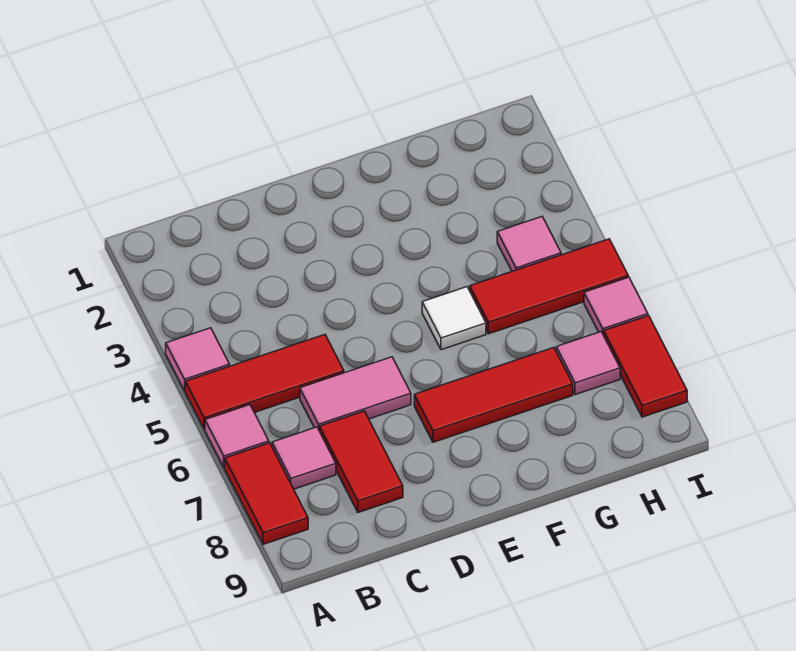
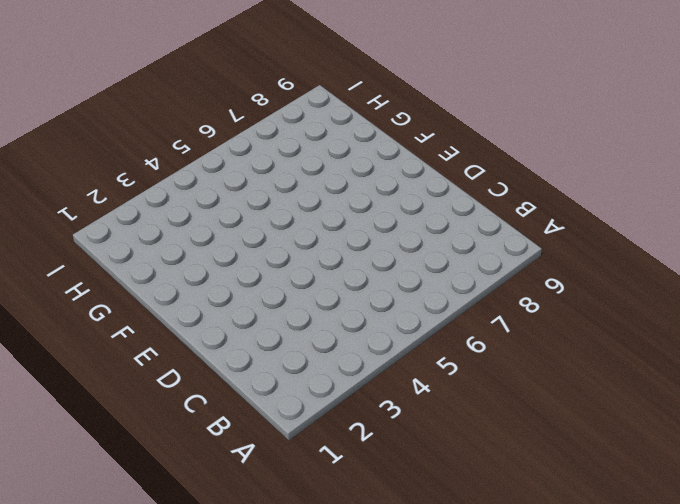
none -> pink tile A4 level 1
none -> red tile A5:C5 level 1
none -> pink tile A6 level 1

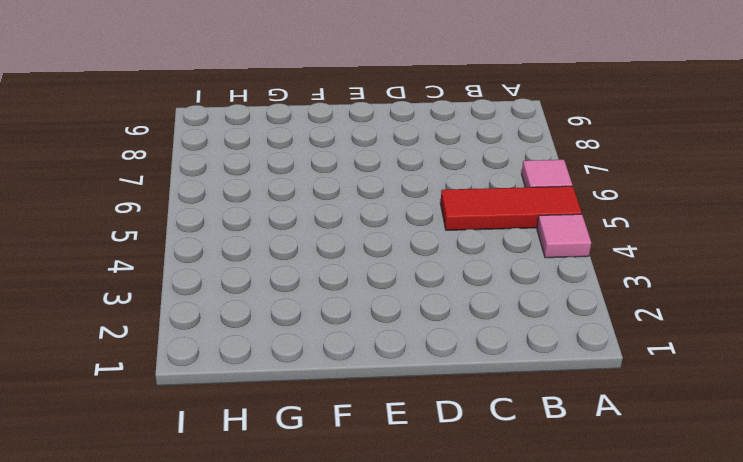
none -> red tile A7:A8 level 1
none -> pink tile B7 level 1
none -> pink tile C6:D6 level 1

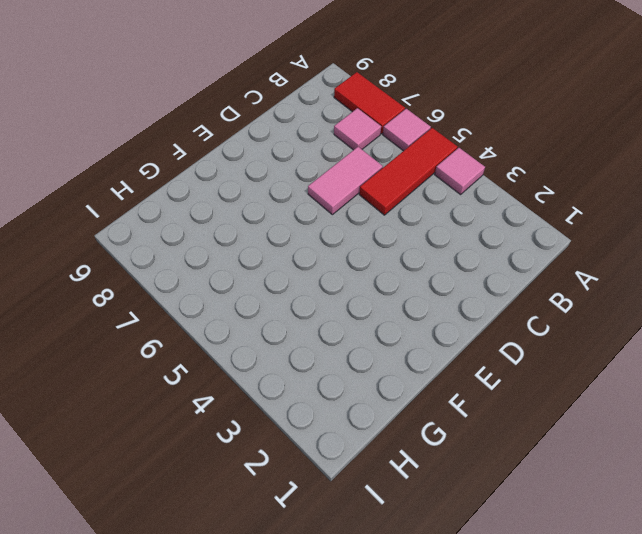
none -> red tile C7:C8 level 1
none -> red tile E7:G7 level 1
none -> white tile F5 level 1

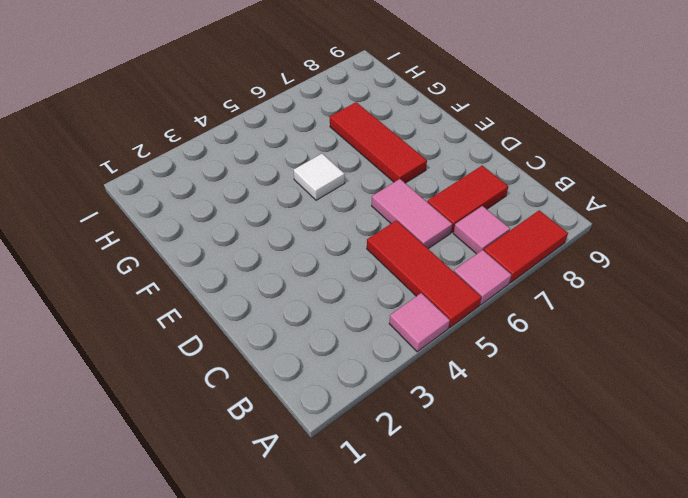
none -> red tile G5:I5 level 1
none -> pink tile H4 level 1
none -> pink tile H7 level 1

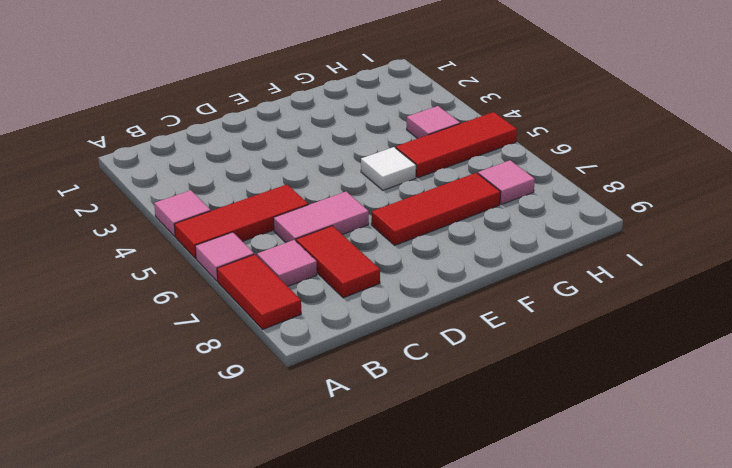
none -> pink tile I6 level 1
none -> red tile I7:I8 level 1

